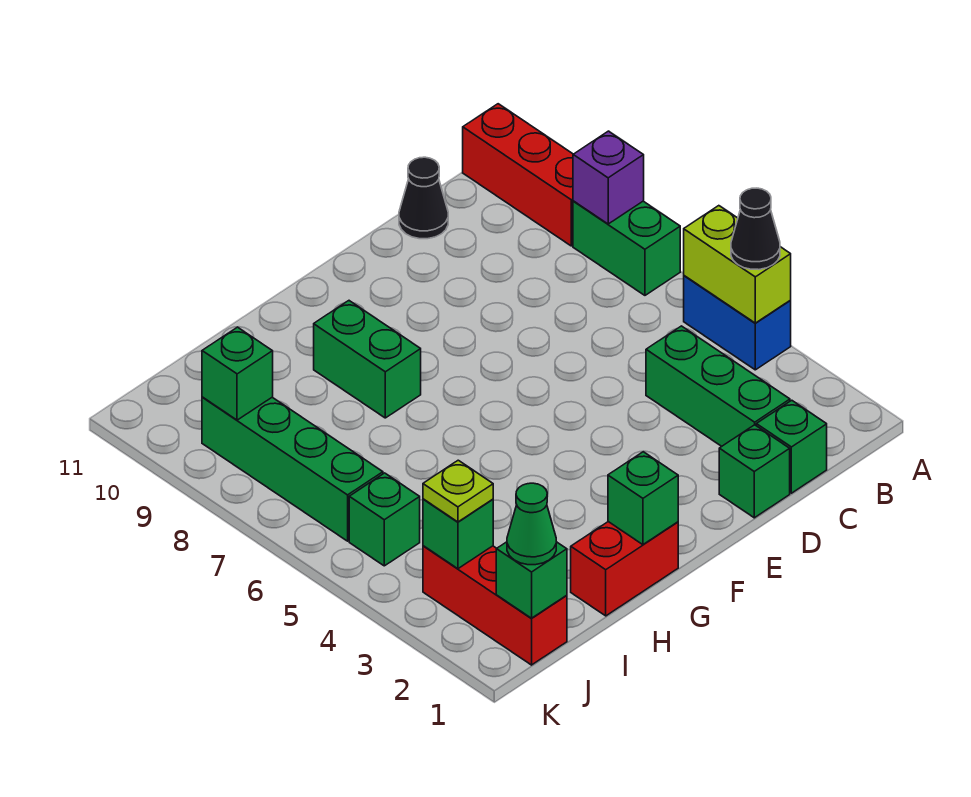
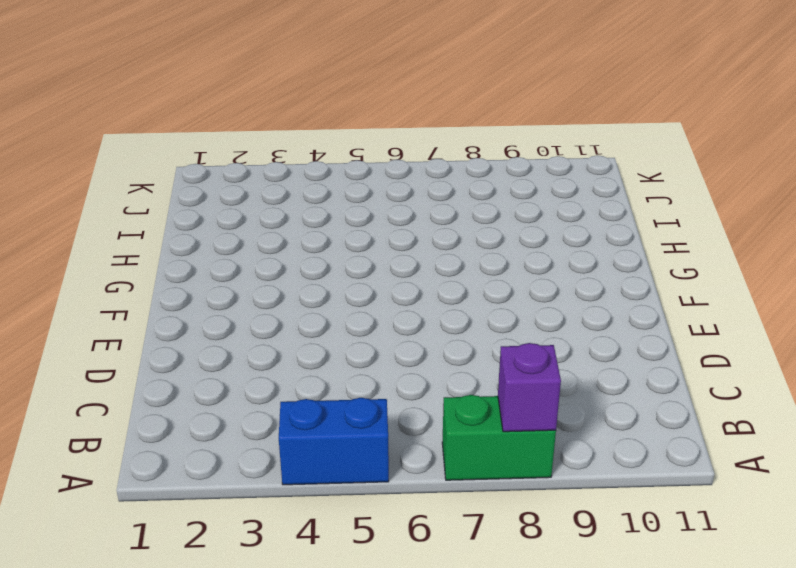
none -> red brick A9:A11 level 1
none -> green brick C1 level 1
none -> green brick C2:C4 level 1

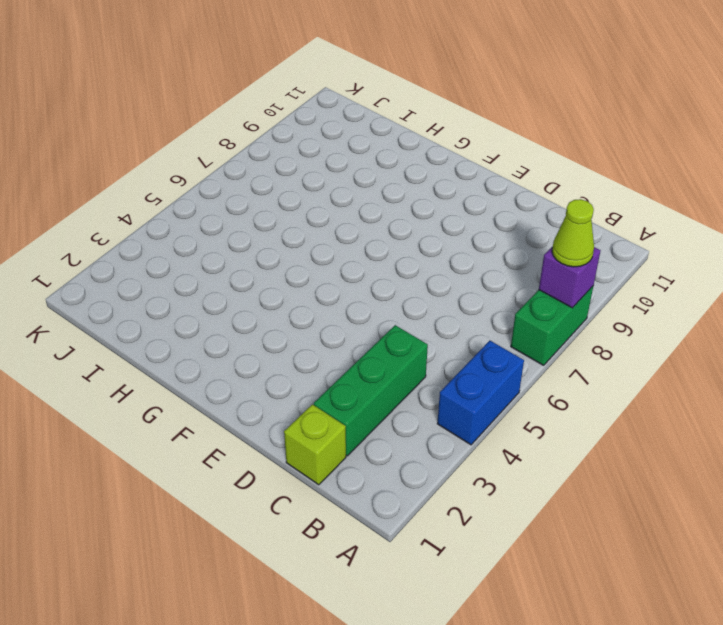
lime cone A8 level 3 -> none
lime brick C1 level 1 -> green brick C1 level 1
none -> red brick A9:A11 level 1
none -> black cone C11 level 1
none -> green brick D1 level 1

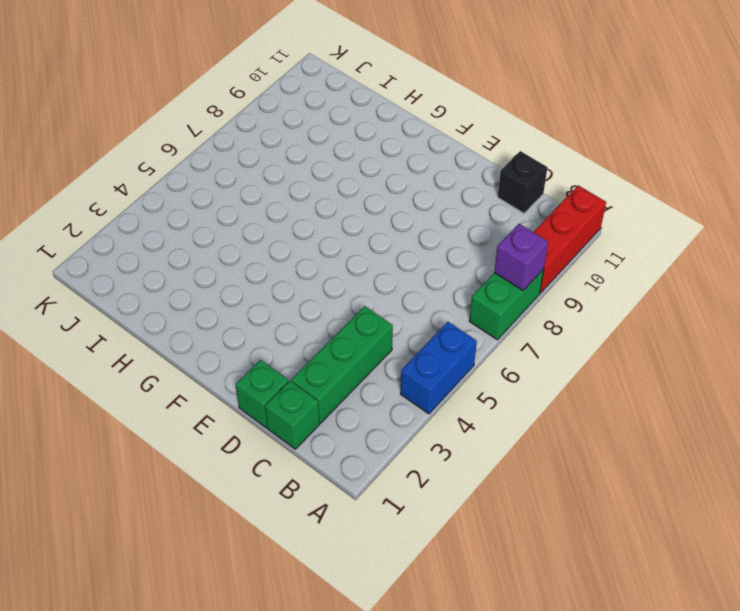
black brick C11 level 1 -> black cone C11 level 1
none -> red brick G1:H1 level 1
none -> green brick G8:G9 level 1
none -> red brick J1:J3 level 1

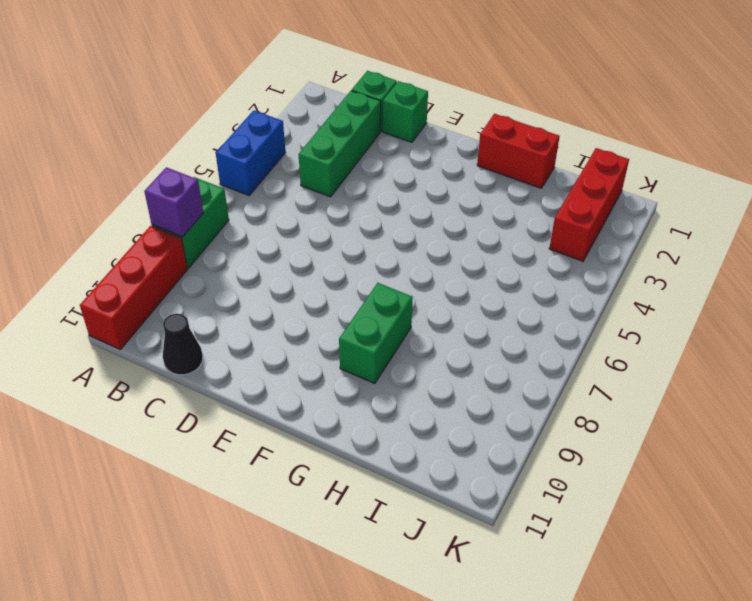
none -> green brick J5 level 1
none -> green brick J6:J9 level 1
none -> lime brick A4:A5 level 2

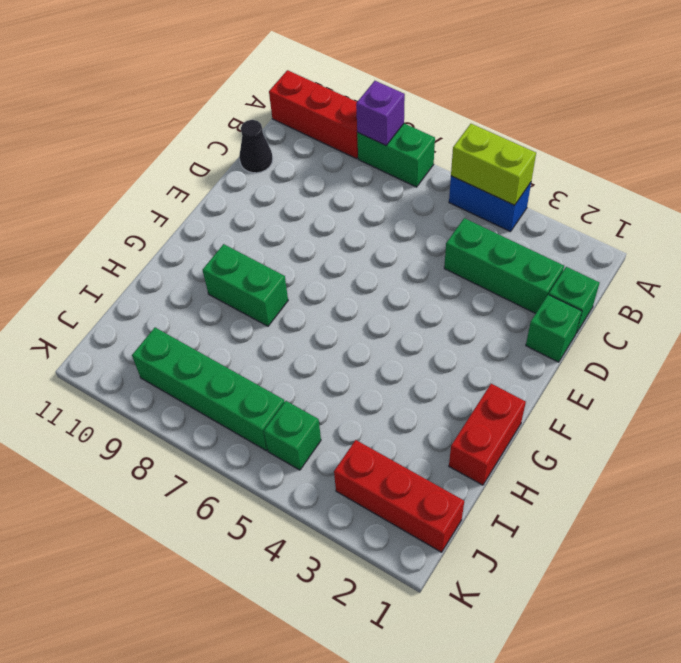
none -> green brick G1 level 2
none -> green brick J1 level 2
none -> green brick J3 level 2

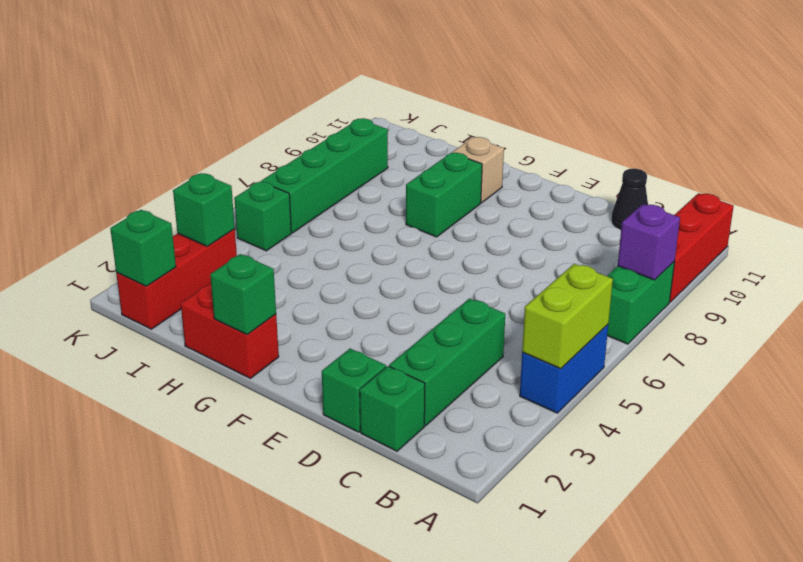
tan brick G10 level 1 -> none
none -> green brick J9 level 2
none -> black cone A4 level 3
none -> green cone J1 level 3

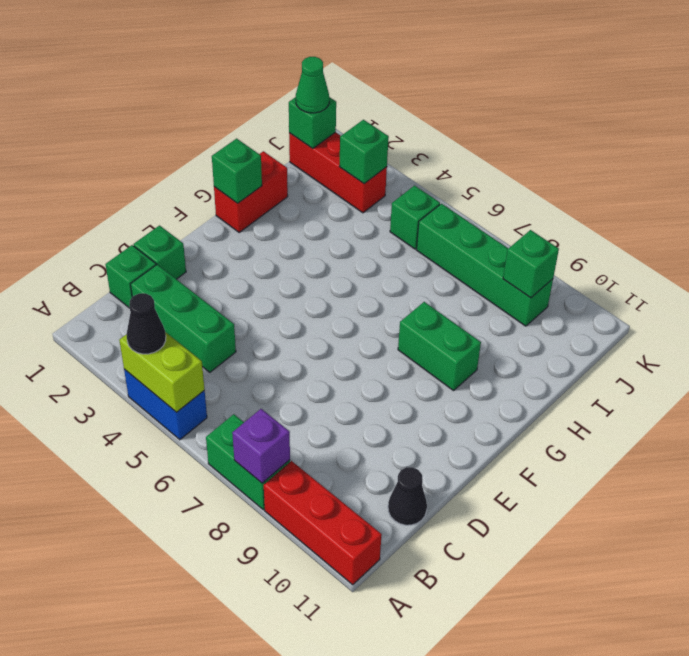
none -> lime plate J3 level 3

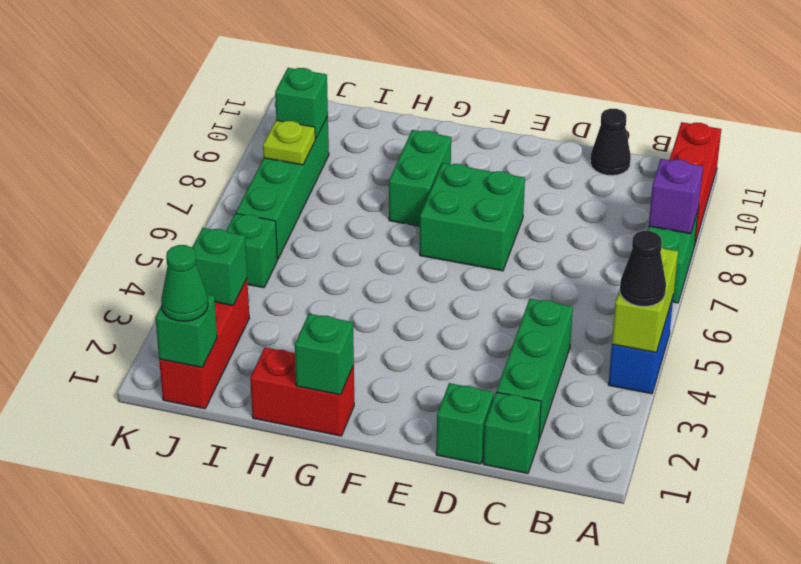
green brick E7:F8 level 1 -> none
lime plate J8 level 2 -> lime plate J3 level 3

